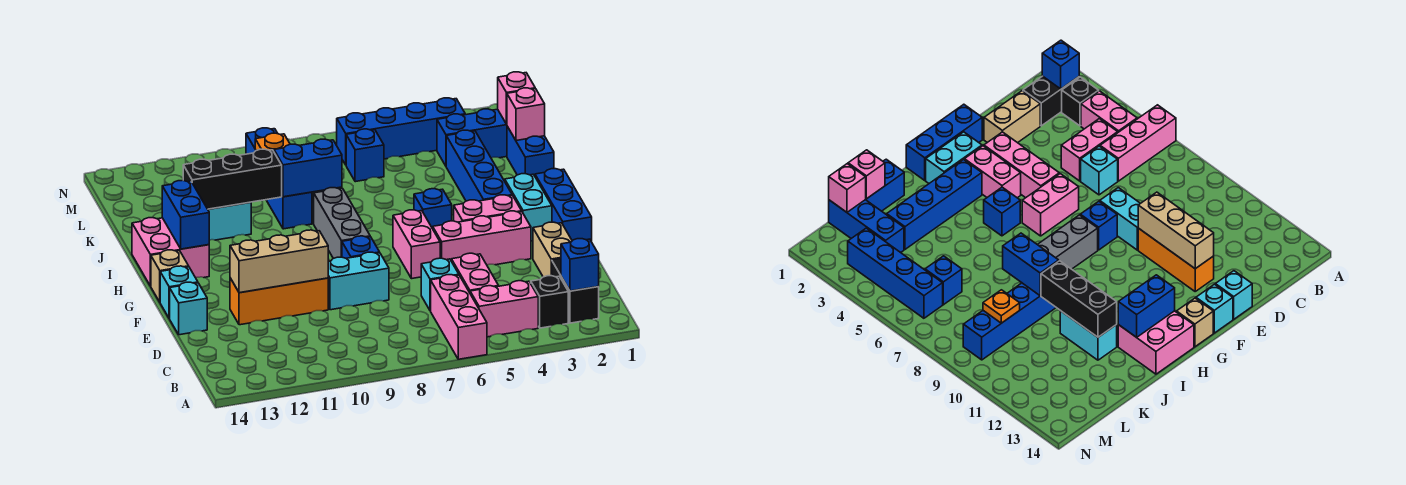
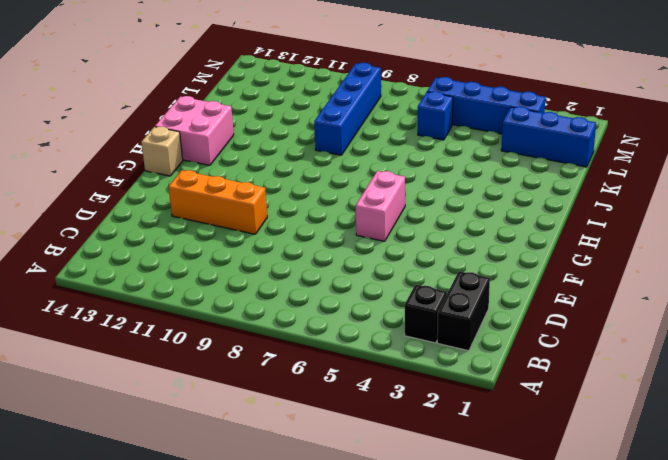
none -> pink brick A6:C6 level 1
none -> pink brick B4:B5 level 1
none -> pink brick C5:D5 level 1
none -> tan brick D2:E2 level 1

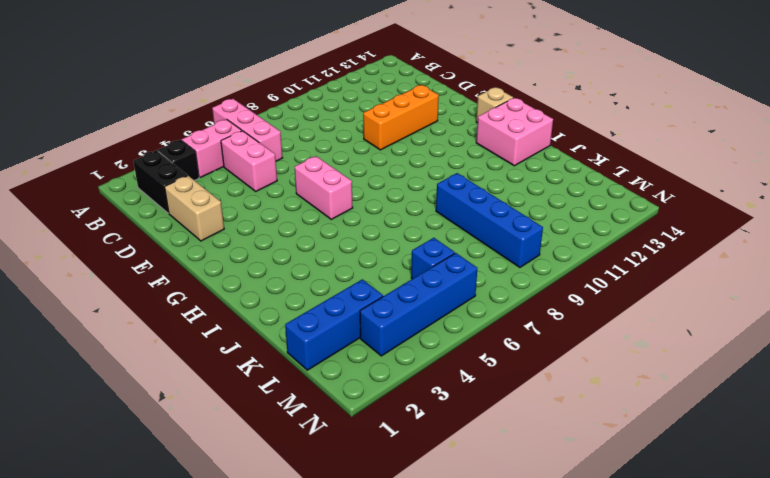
none -> cyan brick D6 level 1
none -> cyan brick E8:E9 level 1
none -> cyan brick E14 level 1
none -> blue brick F1:H1 level 1

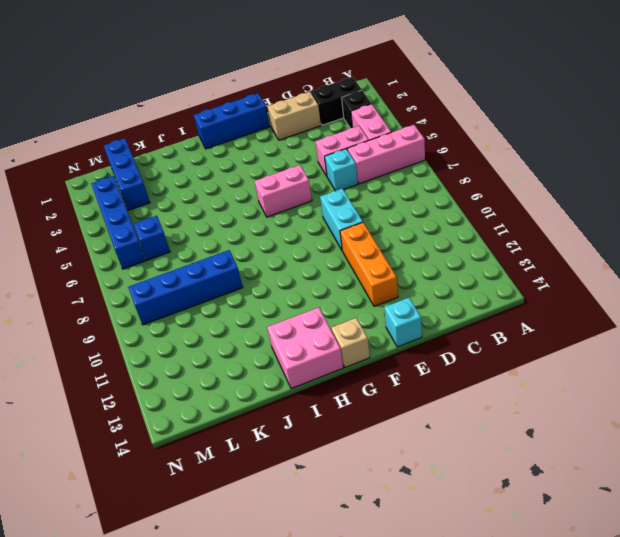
none -> pink brick F3:F5 level 1
none -> blue brick F8 level 1
none -> cyan brick F14 level 1
none -> cyan brick G2:H2 level 1

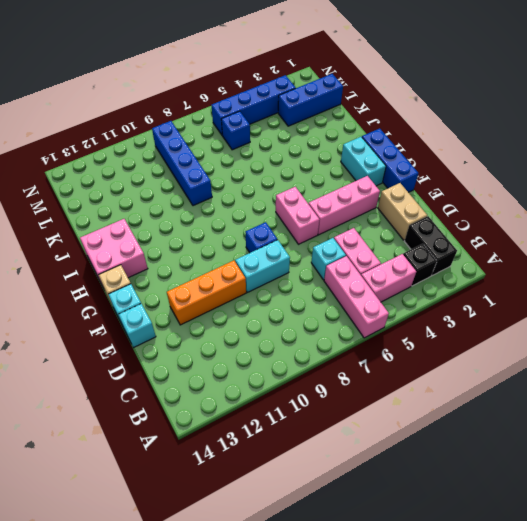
none -> pink brick G3:G4 level 1
none -> grey brick G8:I8 level 1
none -> blue brick H3:K3 level 1
none -> blue brick H5 level 1

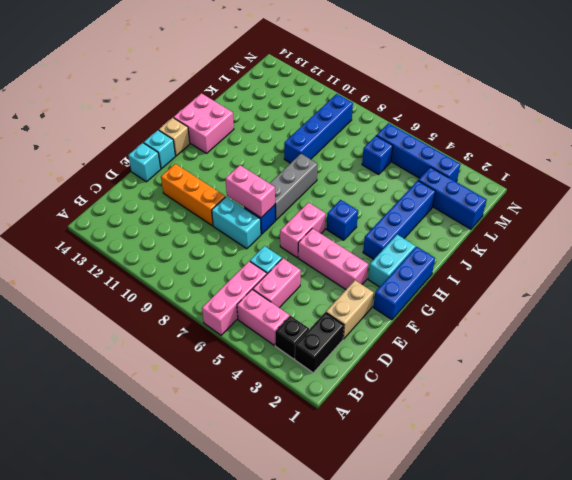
pink brick F8:F9 level 2 -> pink brick G3:G4 level 1
none -> blue brick J1:K1 level 1
none -> cyan brick J11:J12 level 1
none -> blue brick B2 level 2
none -> tan brick E10:E12 level 2

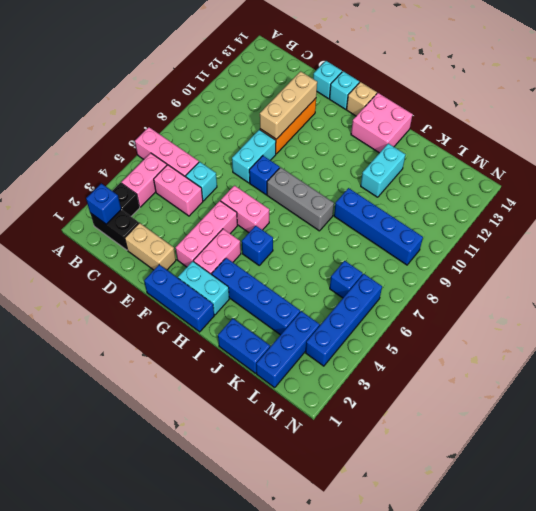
none -> blue brick H13:I13 level 2
none -> blue brick J8:J9 level 2
none -> black brick J10:J12 level 2
none -> pink brick K1 level 2

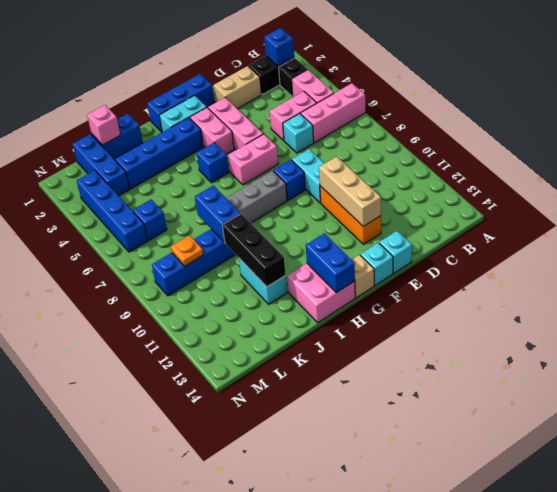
blue brick H13:H14 level 2 -> blue brick H13:I13 level 2
none -> pink brick L1 level 2

